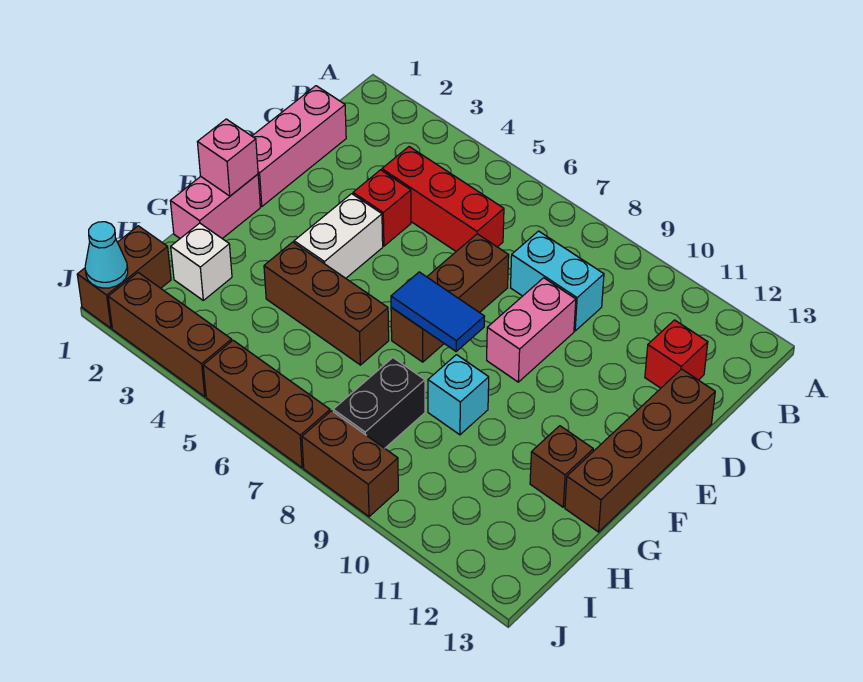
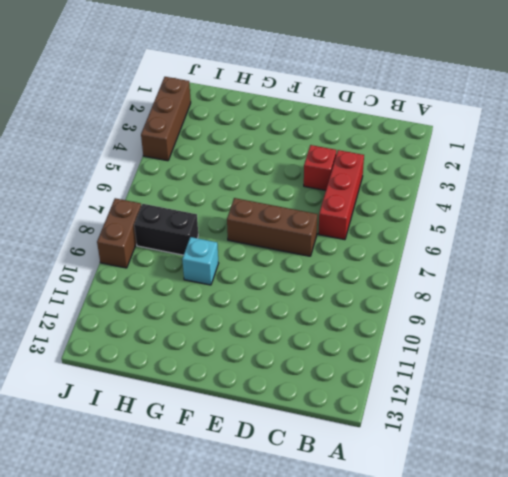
none -> pink brick C1:E1 level 1
none -> cyan brick C8:C9 level 1
none -> red brick C12 level 1

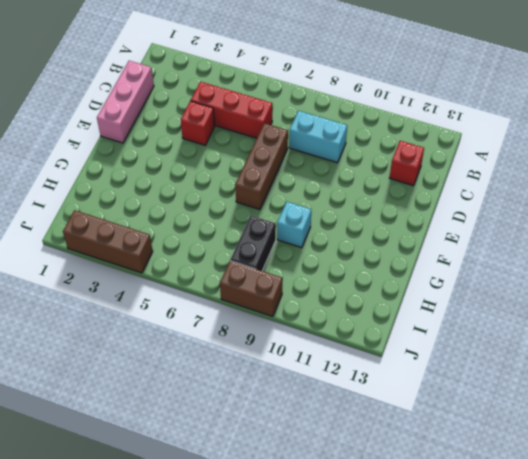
none -> pink brick D9:E9 level 1
none -> brown brick D13:G13 level 1
none -> white brick E4:F4 level 1

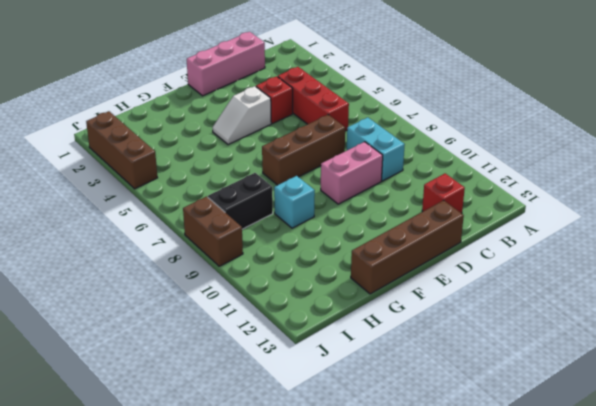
white slope E4:F4 level 1 top E -> white brick E4:F4 level 1
none -> pink brick F1:G1 level 1
none -> brown brick G4:G6 level 1
none -> brown brick G12 level 1

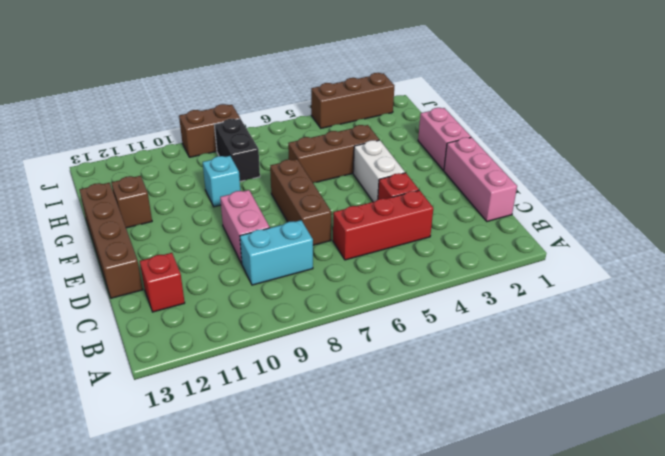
none -> white brick H2 level 1
none -> brown brick I1:J1 level 1
none -> brown brick J5:J7 level 1

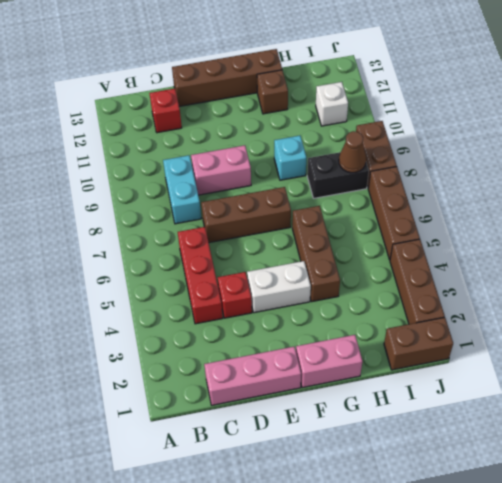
brown cone I8 level 2 -> none
white brick I11 level 1 -> white brick H2 level 1
none -> pink brick F1 level 2
none -> blue tile F7:F8 level 2
none -> cyan cone J1 level 2

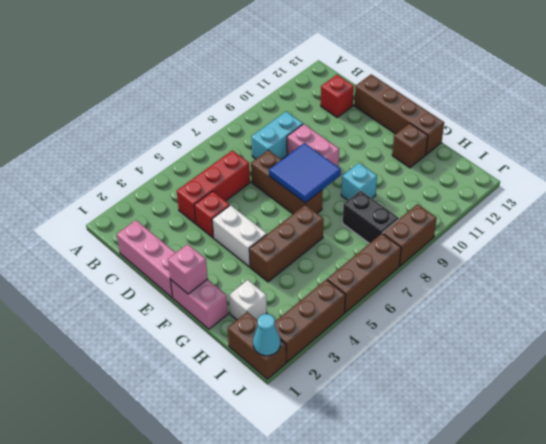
blue tile E7:F8 level 2 -> blue tile F7:F8 level 2

